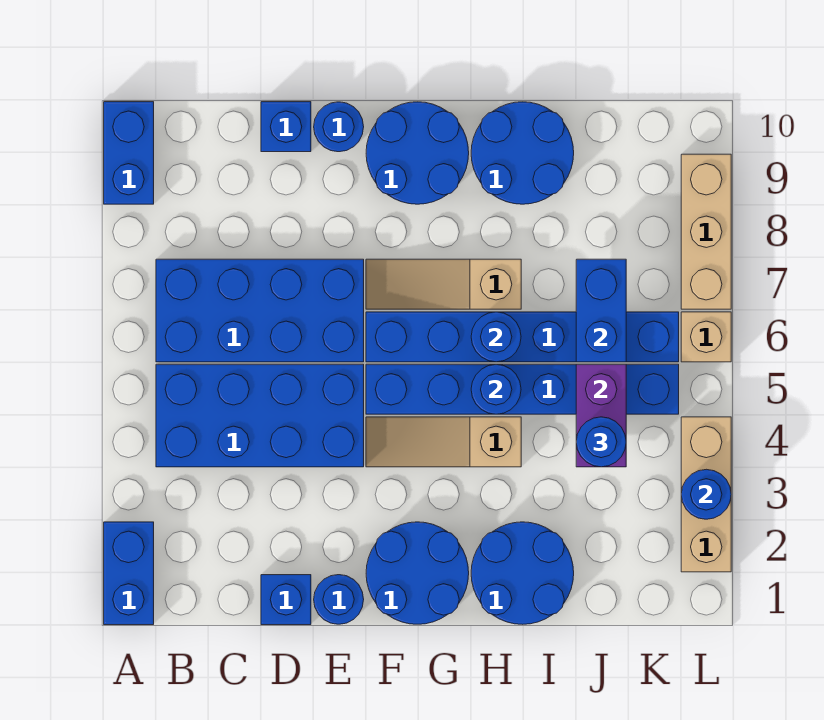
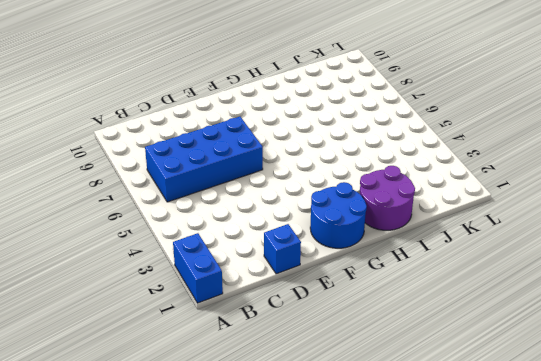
purple round brick H1:I2 level 1 -> blue round brick H1:I2 level 1
none -> blue brick A9:A10 level 1
none -> blue brick B4:E5 level 1
none -> blue brick D10 level 1

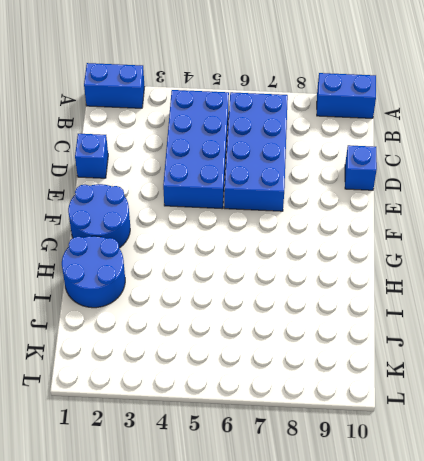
none -> blue round brick E1 level 1
none -> blue round brick E10 level 1
none -> tan slope F4:H4 level 1 top H

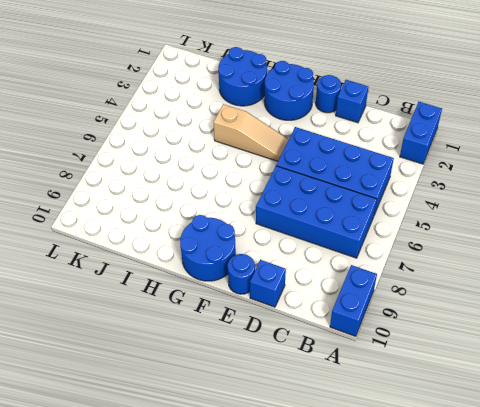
none -> blue brick F5:K5 level 1
none -> blue brick F6:K6 level 1
none -> tan slope F7:H7 level 1 top H

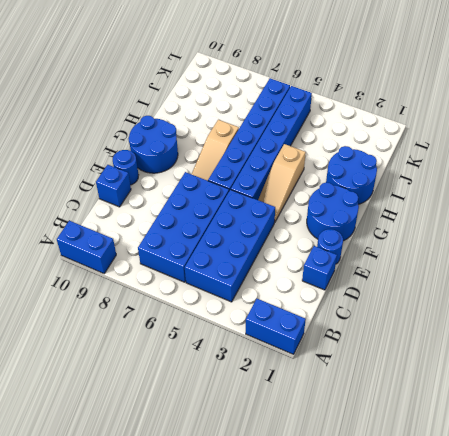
none -> blue round brick H9:I10 level 1
none -> tan brick L2:L4 level 1
none -> tan brick L6 level 1

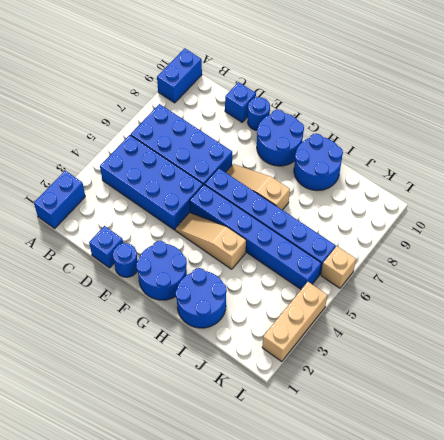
none -> tan brick L7:L9 level 1
none -> blue round brick H5 level 2
none -> blue round brick H6 level 2

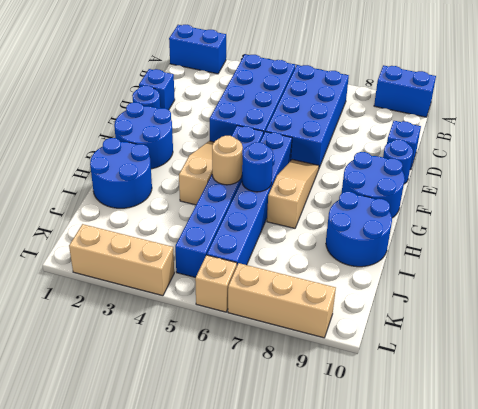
tan round brick H5 level 2 -> blue round brick H5 level 2
none -> purple brick J4:J5 level 2
none -> blue brick J6:J7 level 2
none -> blue round brick L3 level 2

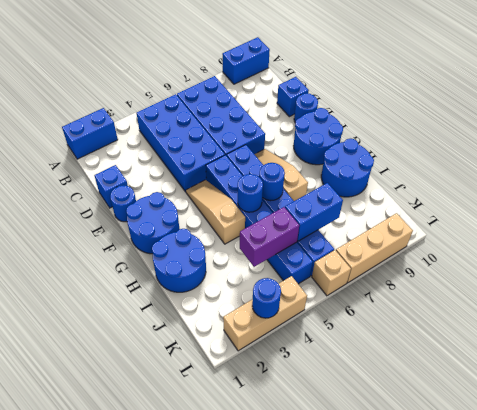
none -> blue round brick J4 level 3

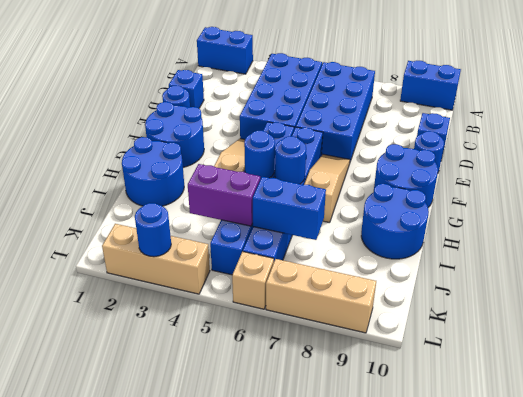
none -> blue round brick J4 level 3

